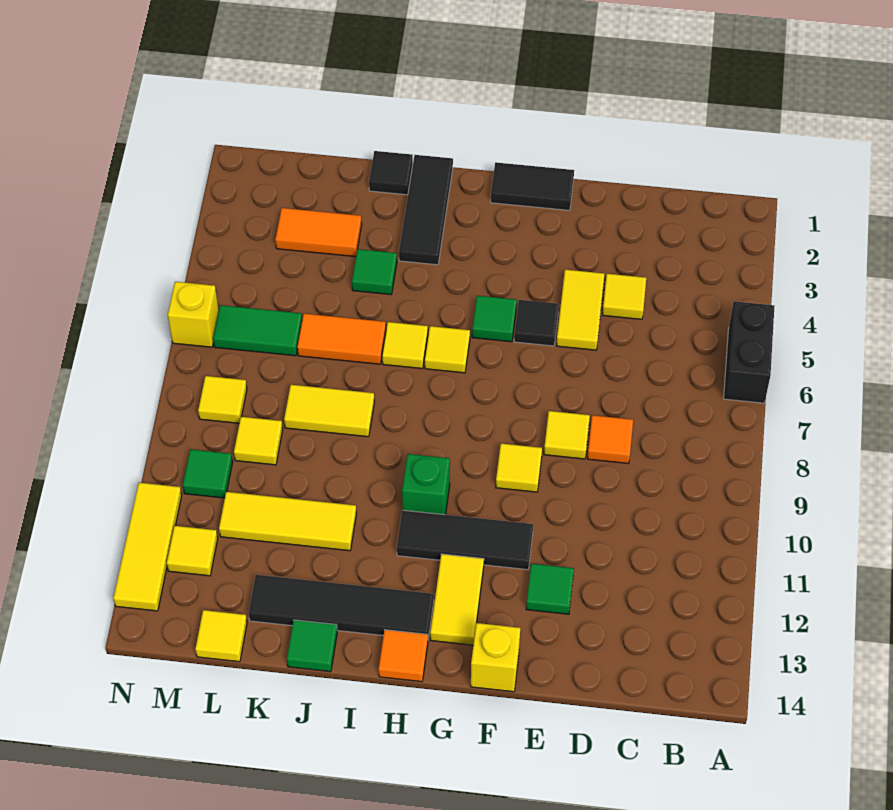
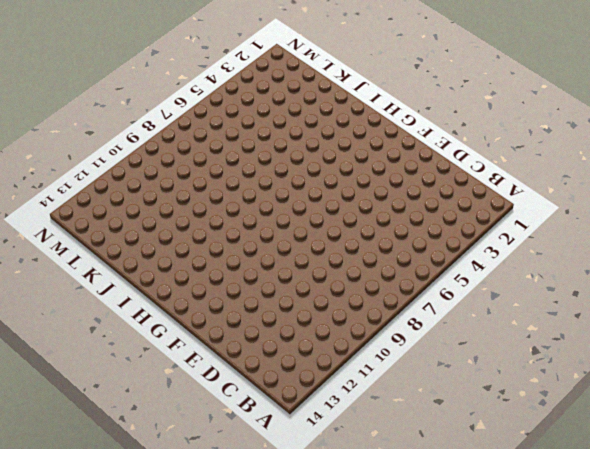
none -> black brick A5:A6 level 1
none -> yellow tile D4 level 1
none -> orange tile D8 level 1
none -> yellow tile E4:E5 level 1

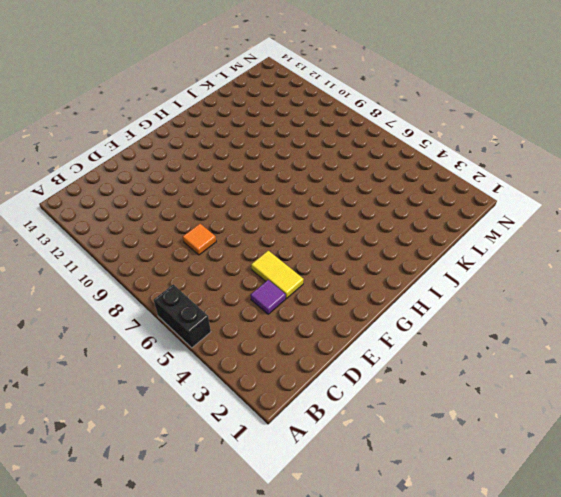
purple tile D4 level 1 -> yellow tile D4 level 1
none -> yellow tile E8 level 1
none -> green tile E12 level 1
none -> black tile F1:G1 level 1
none -> black tile F5 level 1

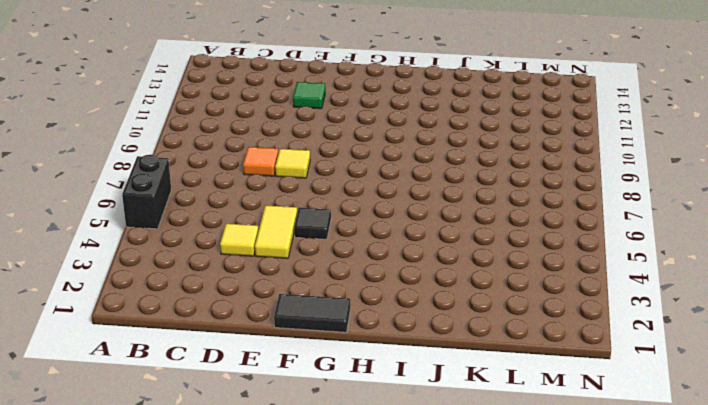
none -> yellow tile F9 level 1
none -> black tile F11:H11 level 1
none -> yellow brick F14 level 1
none -> green tile G5 level 1

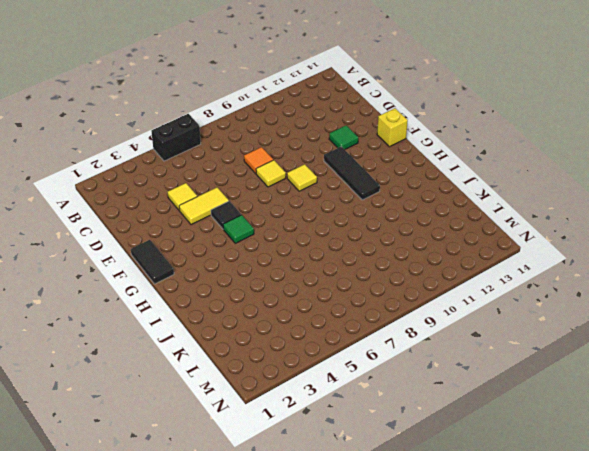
none -> yellow tile G12:G13 level 1
none -> yellow tile H6 level 1
none -> green brick H10 level 1
none -> black tile H13:K13 level 1

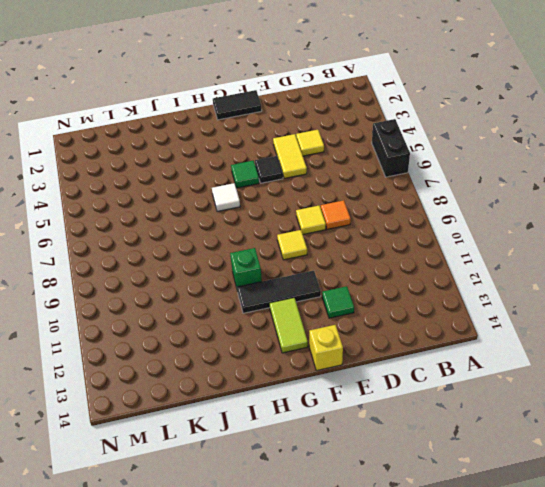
lime tile G12:G13 level 1 -> yellow tile G12:G13 level 1
white tile H6 level 1 -> yellow tile H6 level 1
none -> black tile H13:K13 level 1
none -> orange tile H14 level 1
none -> black tile I1:I3 level 1
none -> yellow tile I6 level 1

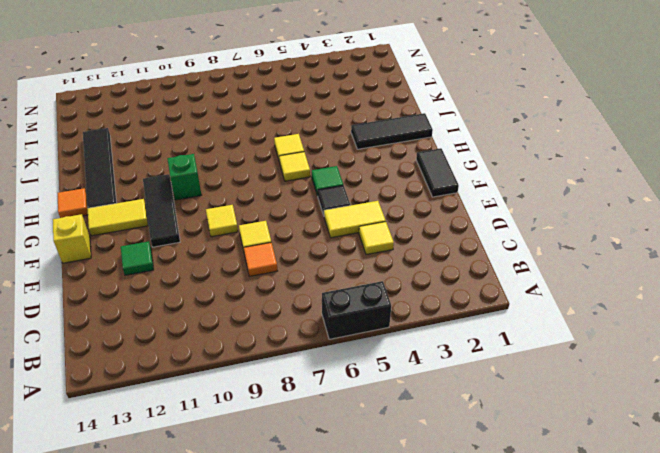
none -> black tile J1 level 1
none -> green tile J4 level 1
none -> orange tile J6:K6 level 1
none -> yellow tile J8:K8 level 1

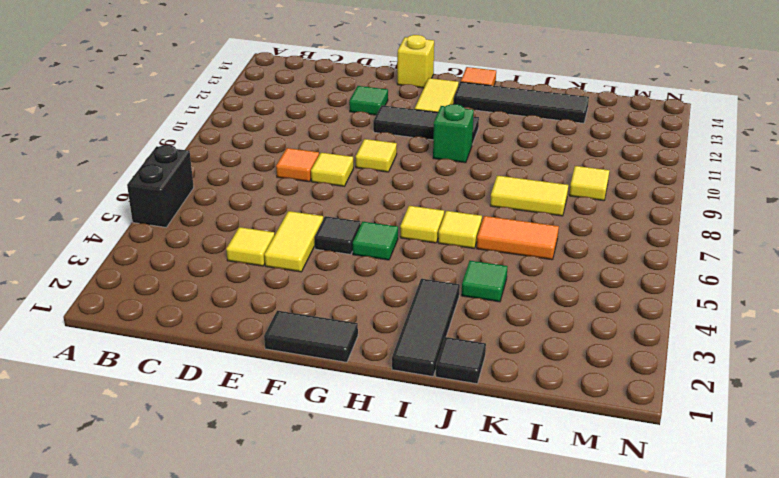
none -> yellow tile J11:L11 level 1
none -> green tile J14 level 1
none -> orange tile K3:L3 level 1
none -> green tile L6:M6 level 1

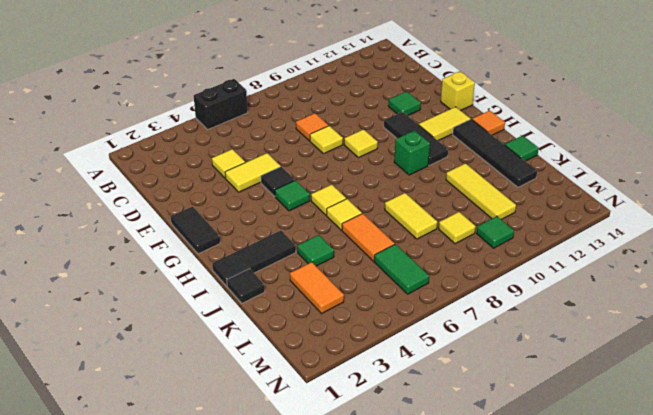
none -> yellow tile L14 level 1
none -> yellow tile M8 level 1
none -> yellow tile M12 level 1
none -> yellow brick N6 level 1

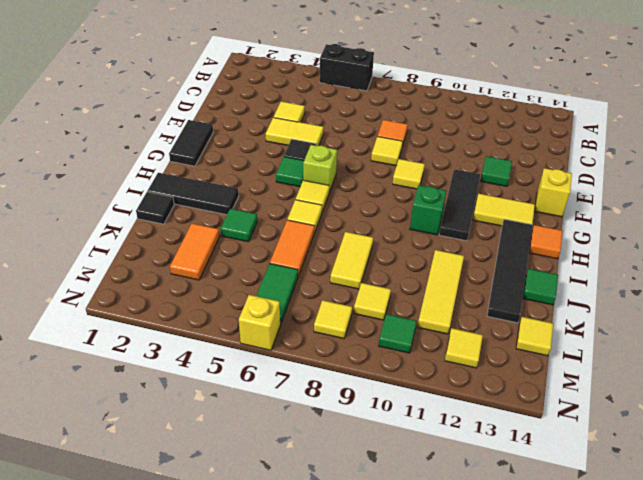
lime brick G6 level 1 -> none
none -> yellow tile N11:N13 level 1

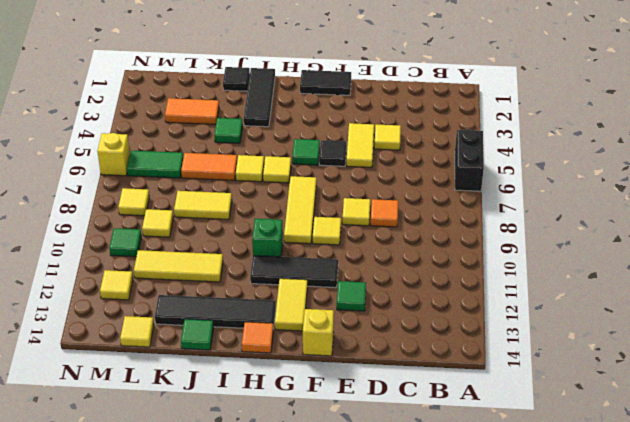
yellow tile G7:G9 level 1 -> yellow tile N11:N13 level 1

